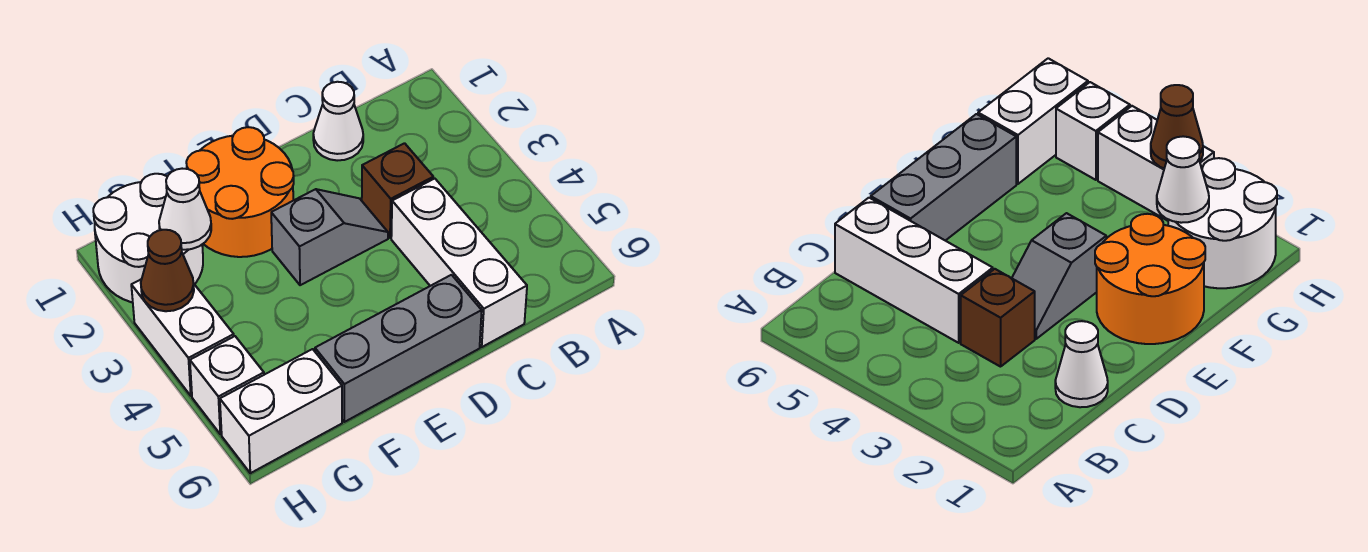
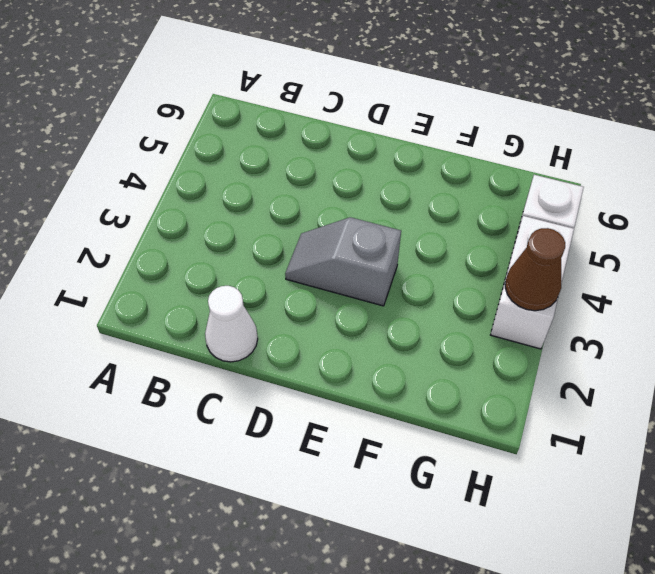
none -> brown brick C3 level 1
none -> white brick C4:C6 level 1
none -> grey brick D6:F6 level 1

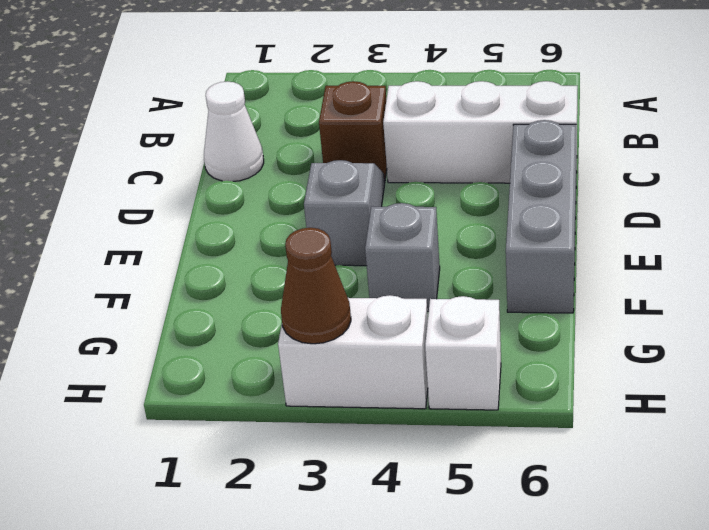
grey brick F4 level 1 -> none
none -> orange round brick E1:F2 level 1
none -> white round brick G1:H2 level 1
none -> white brick G6:H6 level 1

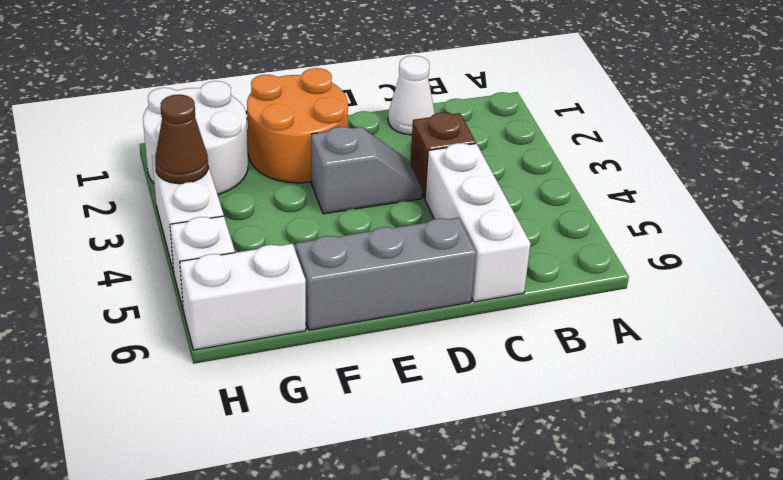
none -> white cone G2 level 2

